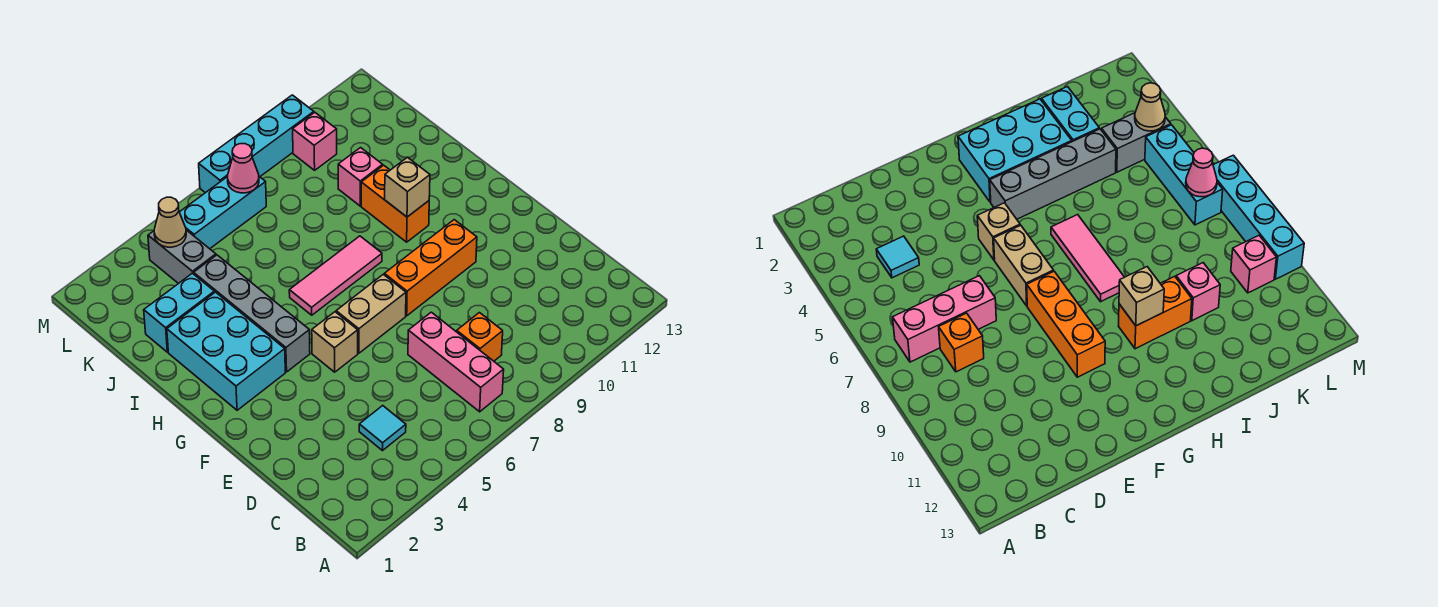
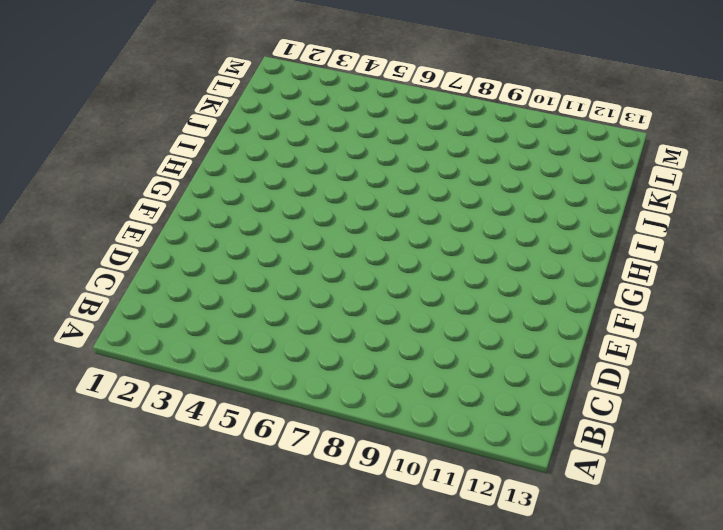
none -> pink brick B7:D7 level 1
none -> cyan tile C4 level 1
none -> orange brick C8 level 1

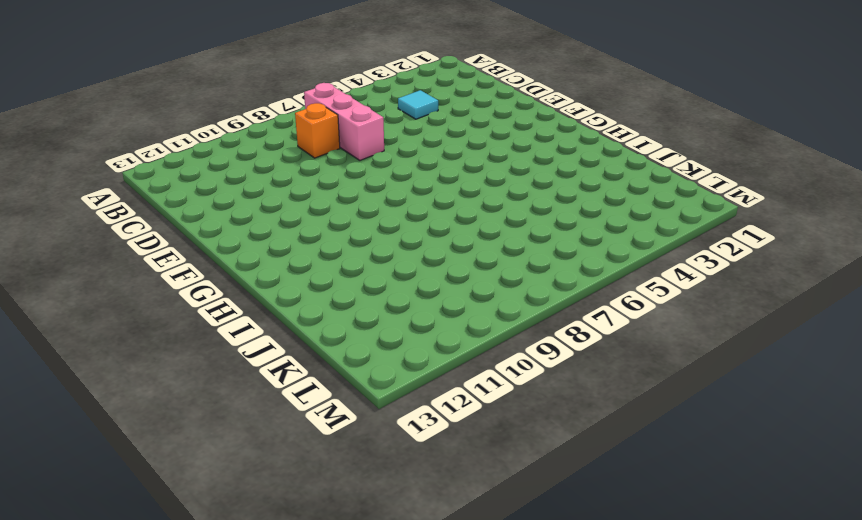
none -> tan brick F5 level 1
none -> tan brick F6:F7 level 1
none -> orange brick F8:F10 level 1

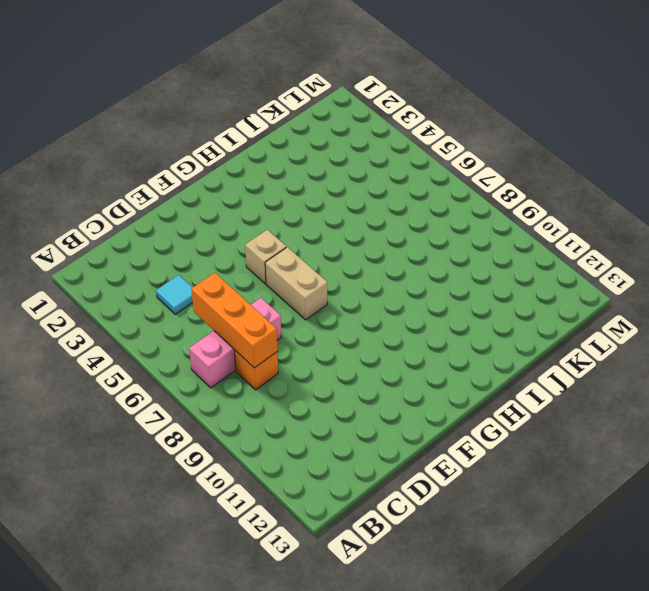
orange brick C6:C8 level 2 -> orange brick F8:F10 level 1
none -> cyan brick G2:I3 level 1
none -> grey brick G4:J4 level 1
none -> pink tile H6:H8 level 1

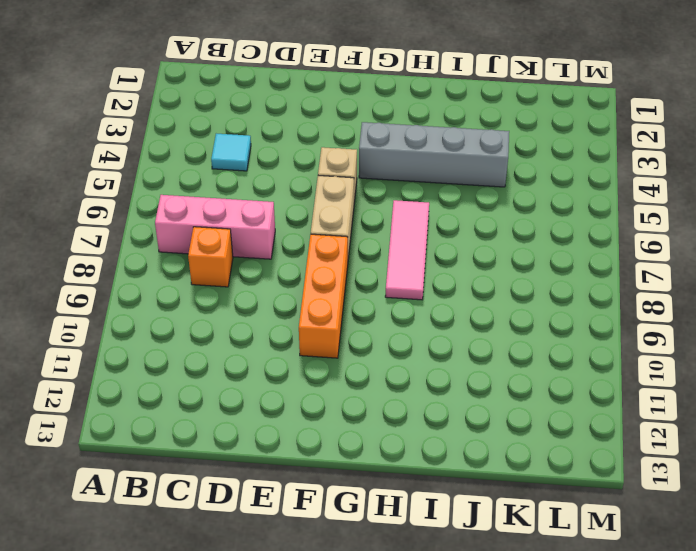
none -> cyan brick G2:I3 level 1
none -> orange brick H10:I10 level 1
none -> cyan brick J2:J3 level 1

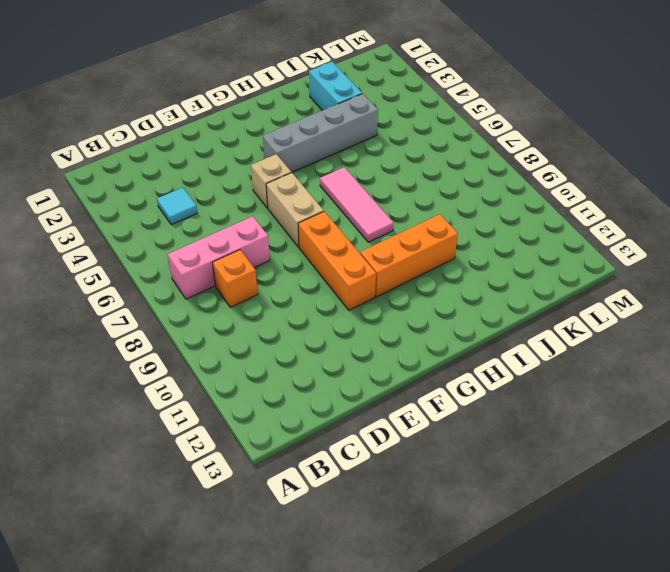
orange brick G10:I10 level 1 -> orange brick H10:I10 level 1
none -> cyan brick G2:I3 level 1
none -> pink brick J10 level 1
none -> grey brick K4:L4 level 1

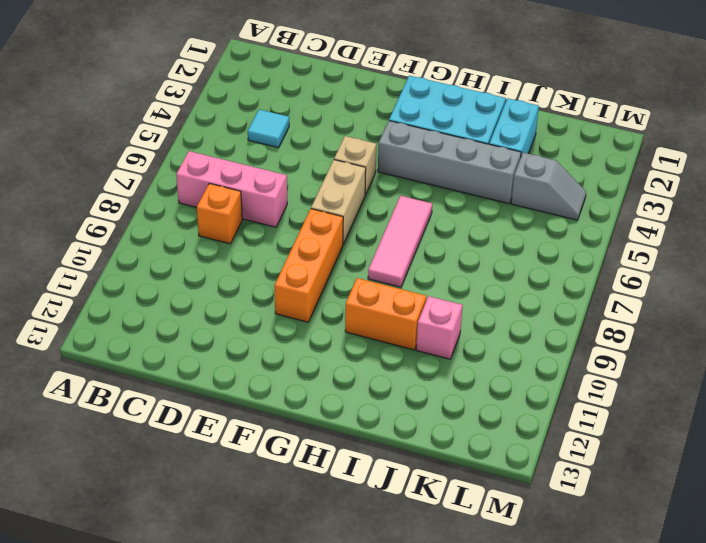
grey slope K4:L4 level 1 top K -> grey brick K4:L4 level 1
none -> cyan brick L5:L7 level 1
none -> pink brick L10 level 1
none -> cyan brick M7:M10 level 1

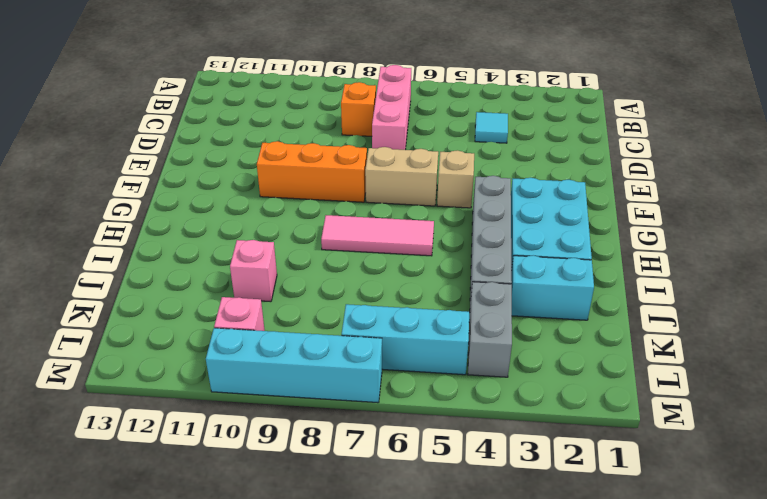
none -> orange brick H10:I10 level 1
none -> tan brick H10 level 2
none -> tan cone L4 level 2

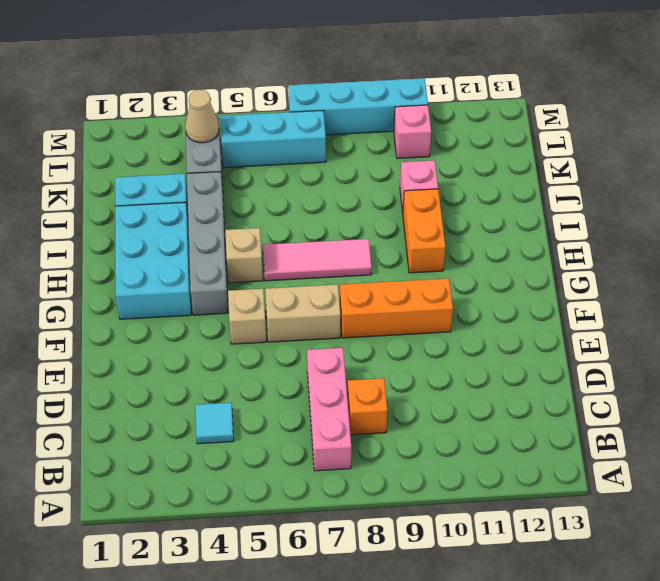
tan brick H5 level 1 -> tan brick H10 level 2
none -> pink cone L7 level 2

